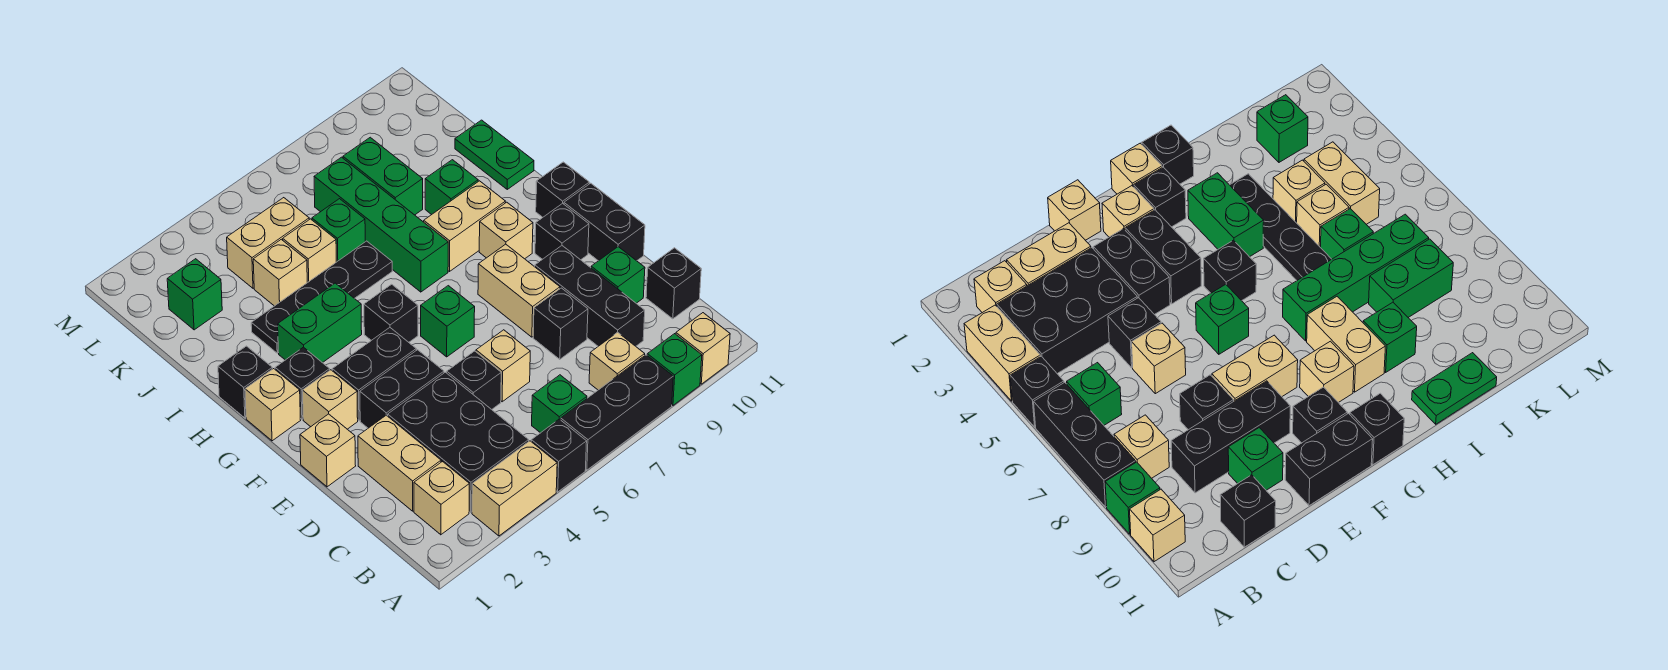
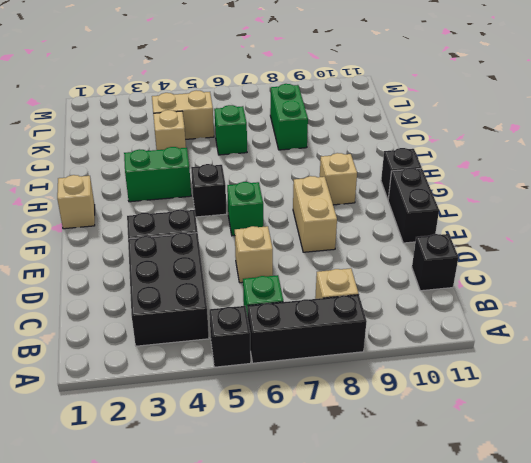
none -> tan brick A3:A4 level 1
none -> green brick A9 level 1
none -> tan brick A10 level 1
none -> tan brick B2 level 1

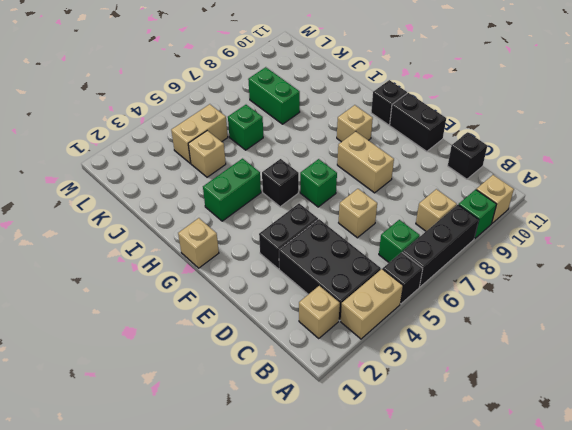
none -> tan brick C2:D2 level 1
none -> black brick C9:E9 level 1
none -> black brick D5 level 1
none -> black brick D8 level 1

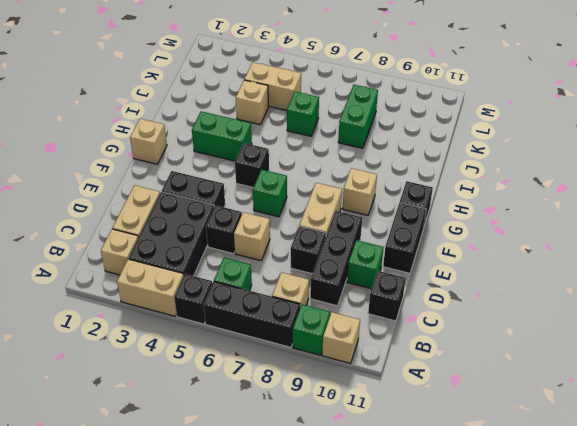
none -> tan brick E1 level 1
none -> tan brick F2 level 1
none -> black brick F3:F4 level 1
none -> black brick F10 level 1

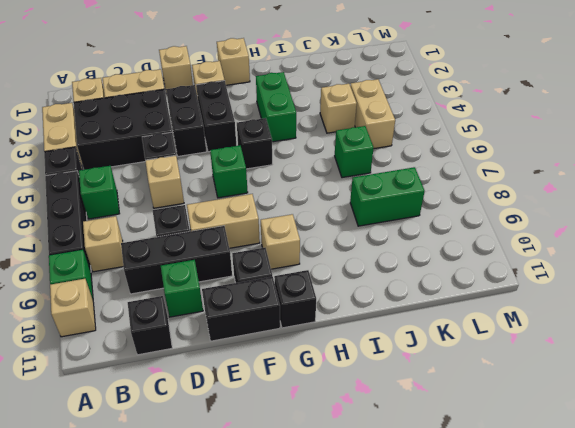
none -> black brick G2 level 1
none -> black brick H1 level 1
none -> green brick H7:K7 level 1
none -> tan brick H8:H9 level 1

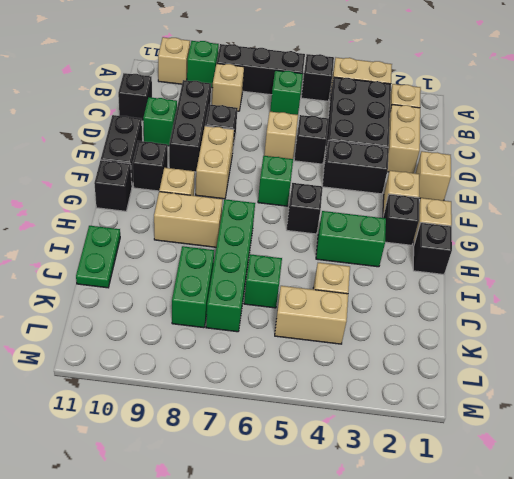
none -> black brick F3:F4 level 1
none -> black plate I3:I6 level 1
none -> green brick I9 level 1
none -> tan brick J5 level 1

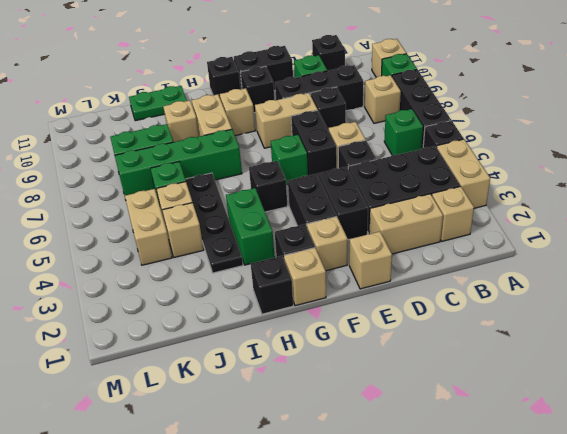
black brick E6:E7 level 1 -> none
tan brick I9 level 1 -> green brick I9 level 1
none -> green brick K2 level 1

